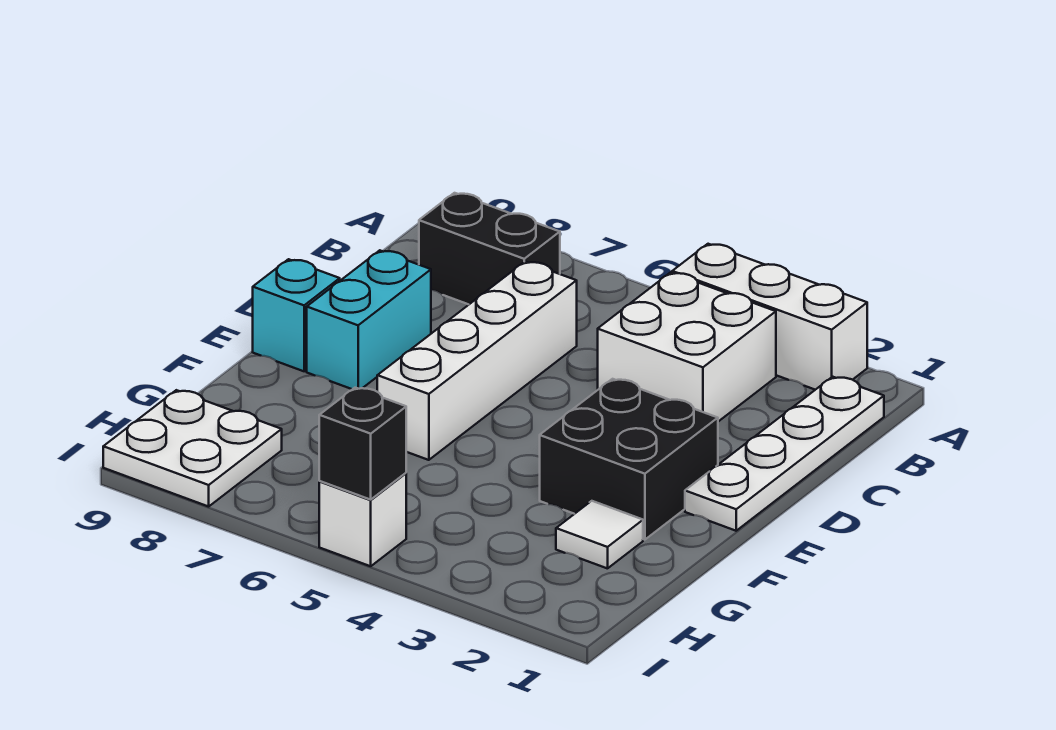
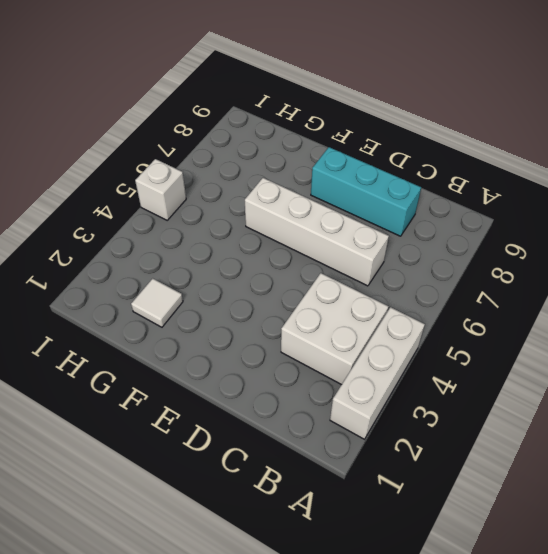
cyan brick C8:E8 level 1 -> cyan brick D8:E8 level 1
none -> white plate B1:E1 level 1
none -> black brick B7:B8 level 1
none -> black brick E2:F3 level 1

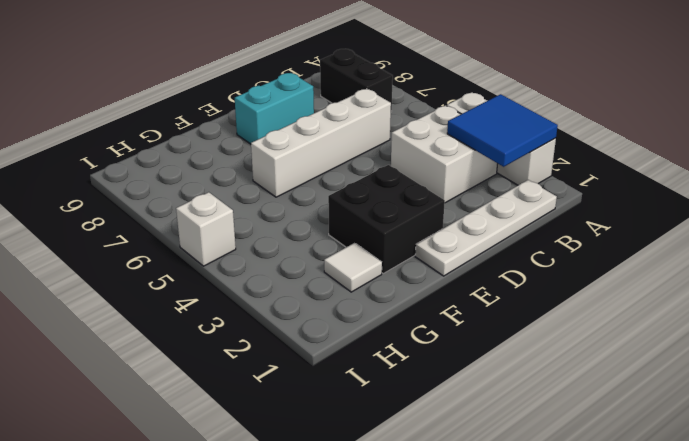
blue tile A2:B3 level 2 -> none
none -> cyan brick E9 level 1
none -> white plate H8:I9 level 1
none -> black brick I5 level 2

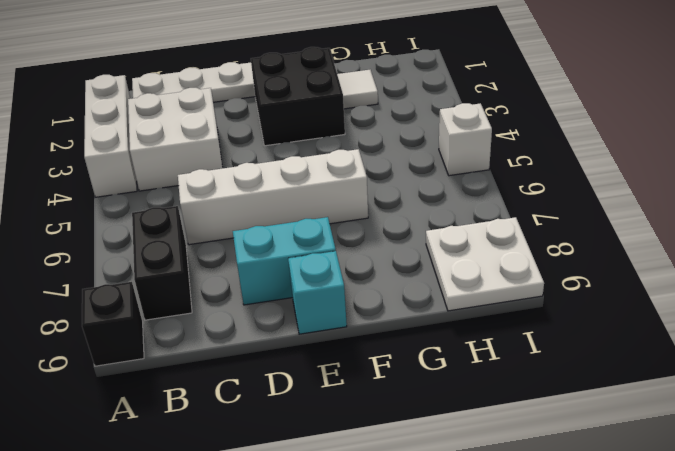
black brick A9 level 1 -> black brick I5 level 2

